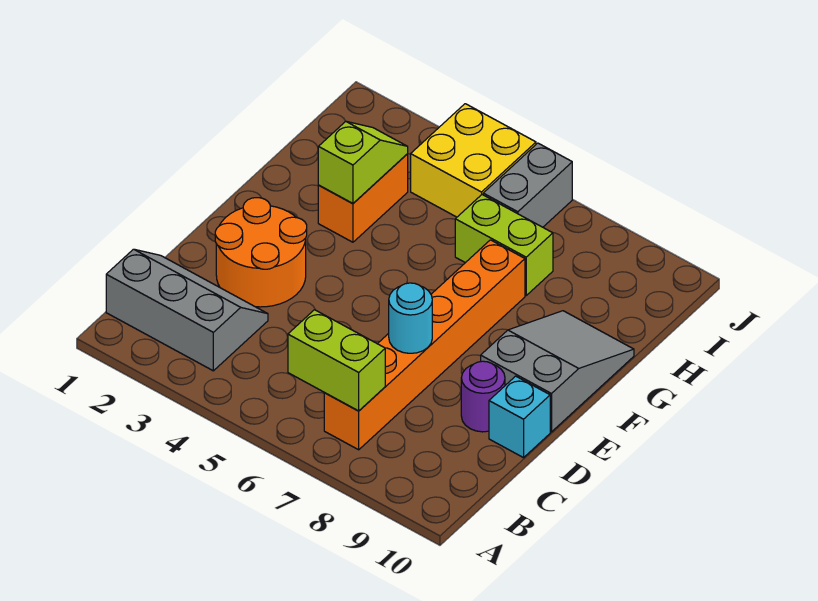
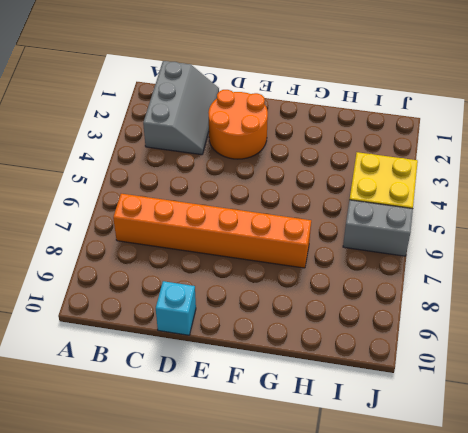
none -> purple round brick D9 level 1
none -> grey slope E9:G10 level 1 top E
none -> orange brick G3:H3 level 1

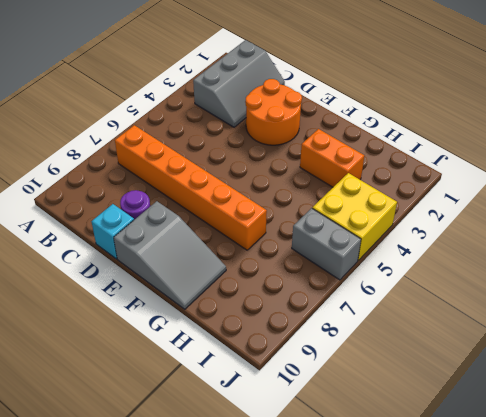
none -> lime brick H6:H7 level 1
none -> lime brick B6:B7 level 2
none -> cyan round brick D7 level 2

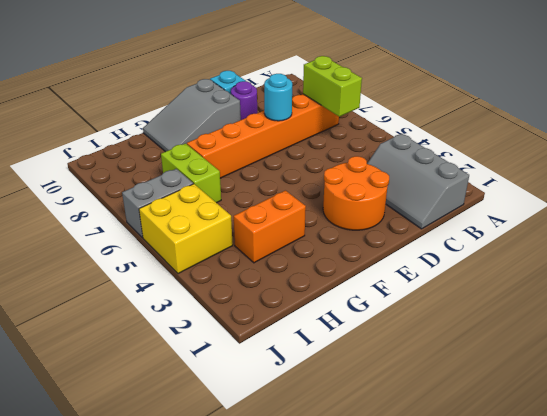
none -> lime slope G3:H3 level 2 top G

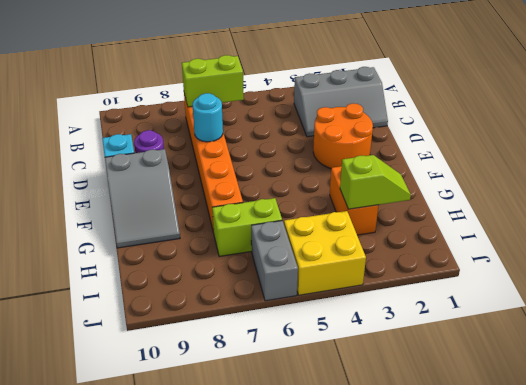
lime slope H2:H3 level 2 top 3 -> lime slope G3:H3 level 2 top G

